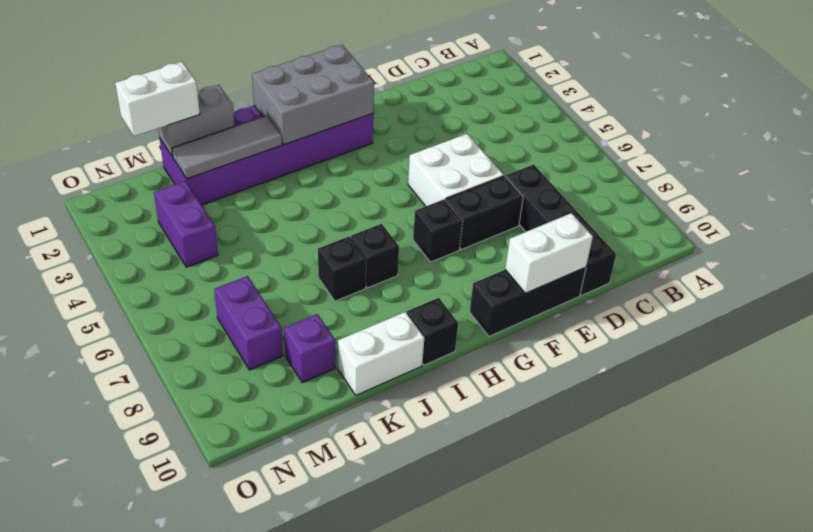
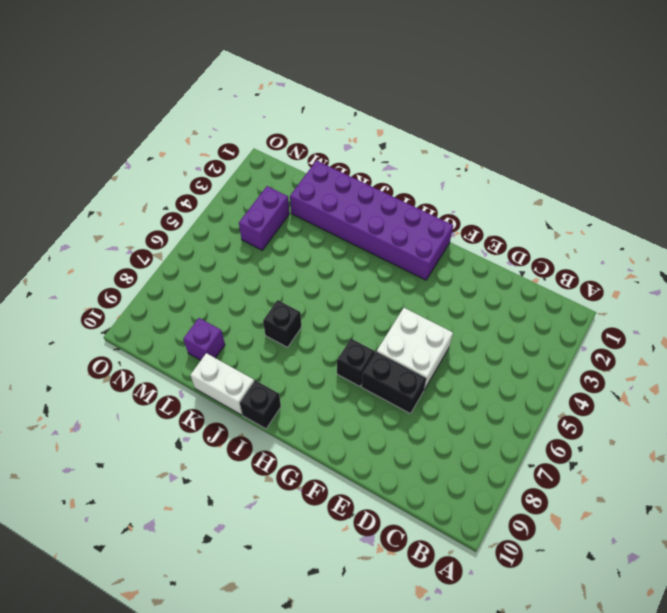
none -> black brick D7:D10 level 1
none -> black brick E10:G10 level 1
none -> black brick I7 level 1

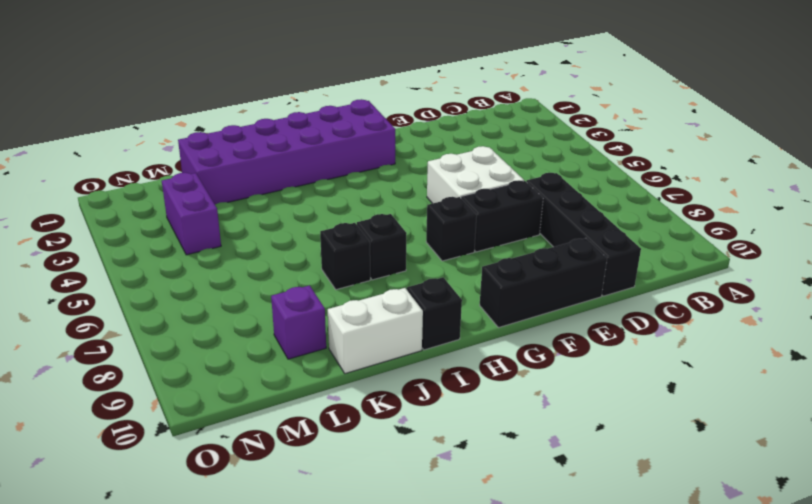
none -> purple brick M7:M8 level 1
none -> white brick E10:F10 level 2
none -> grey brick G1:I2 level 2

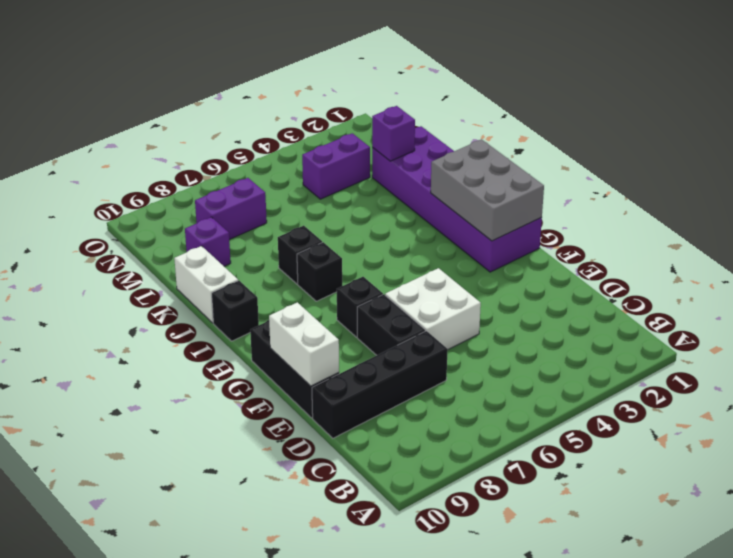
purple brick L2 level 2 -> grey tile J2:L2 level 2
none -> grey brick K1:L1 level 2
none -> white brick L1:M1 level 3

